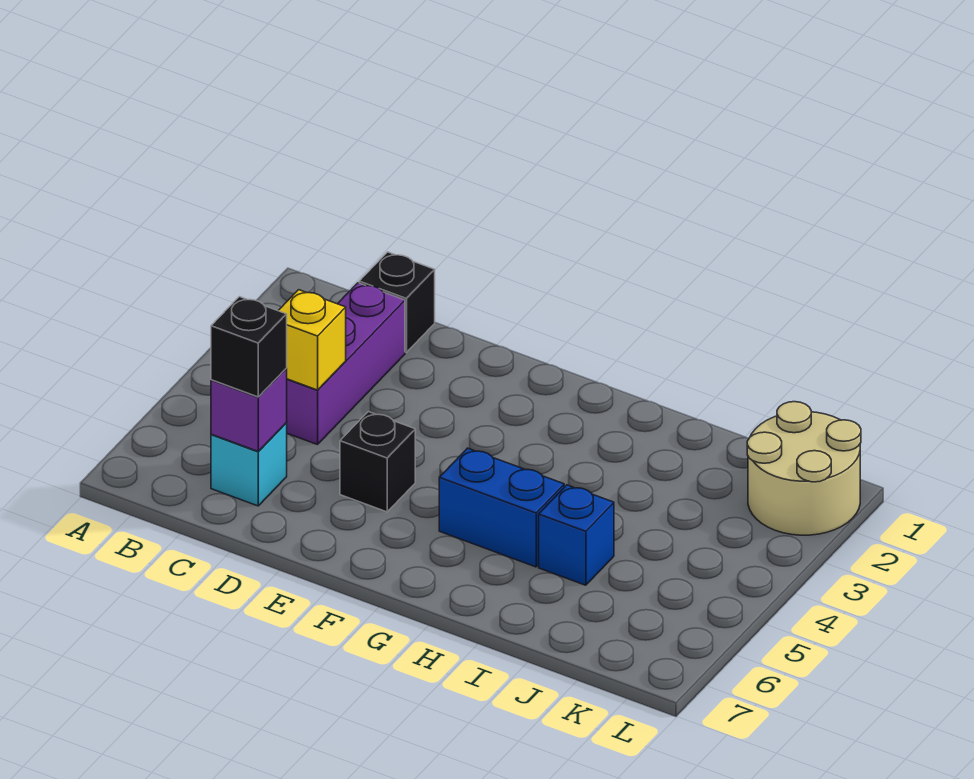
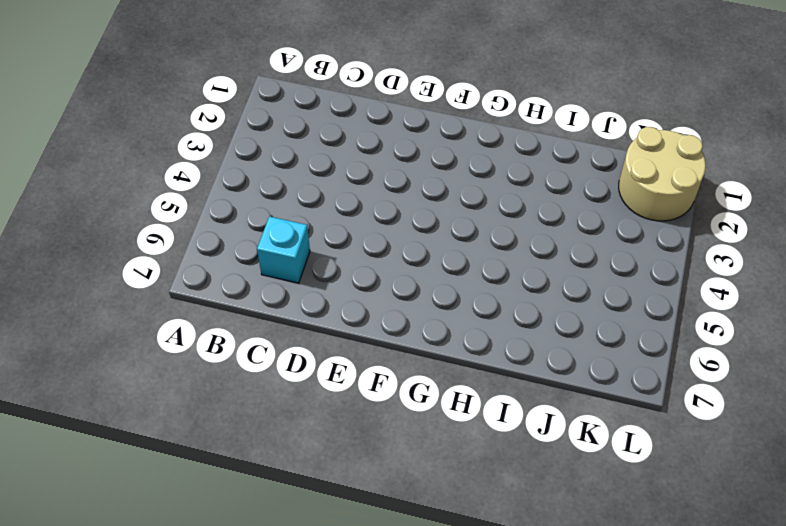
none -> black brick C1 level 1
none -> purple brick C2:C4 level 1

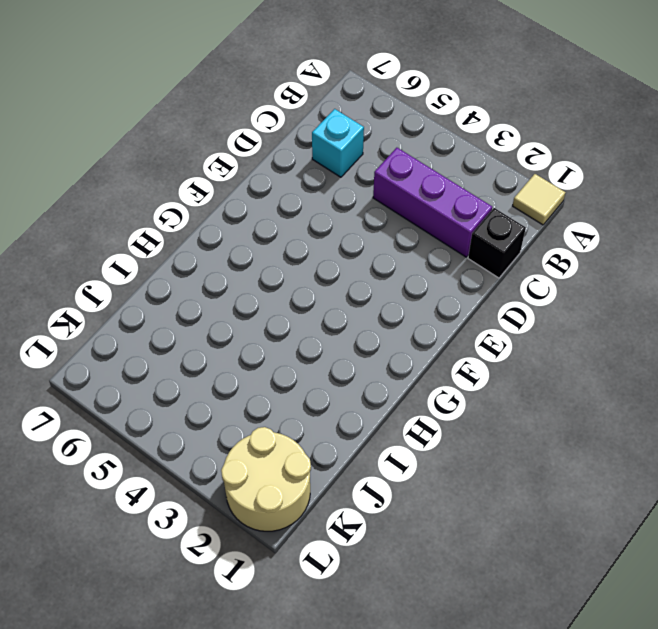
tan tile A1 level 1 -> none
none -> black brick E5 level 1
none -> blue brick G5:H5 level 1

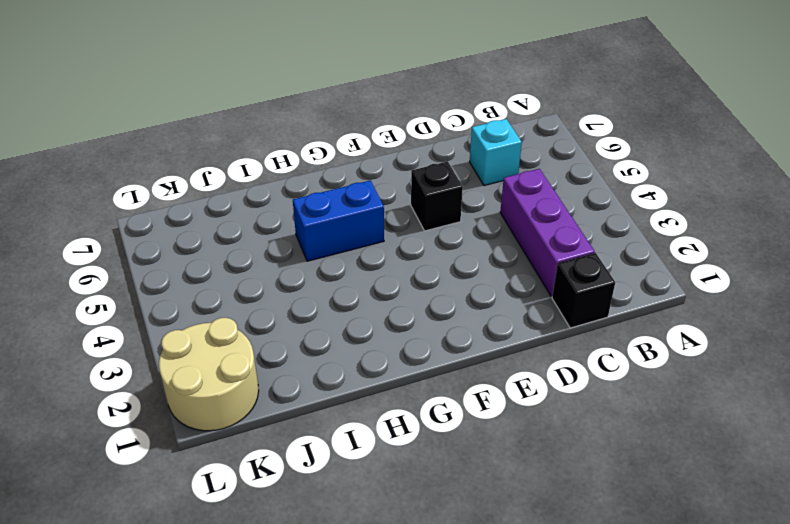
none -> blue brick I5 level 1
none -> yellow brick C4 level 2

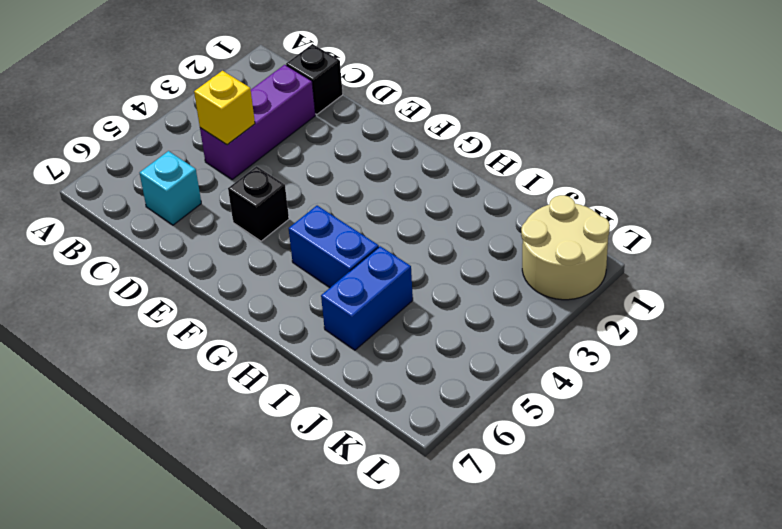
blue brick I5:I6 level 1 -> blue brick I5 level 1
none -> purple brick C6 level 2
none -> black brick C6 level 3

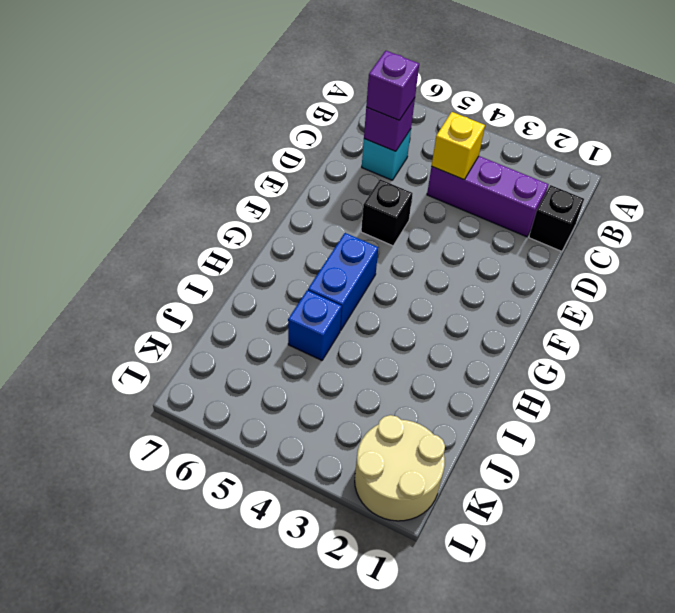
purple brick C6 level 3 -> black brick C6 level 3

